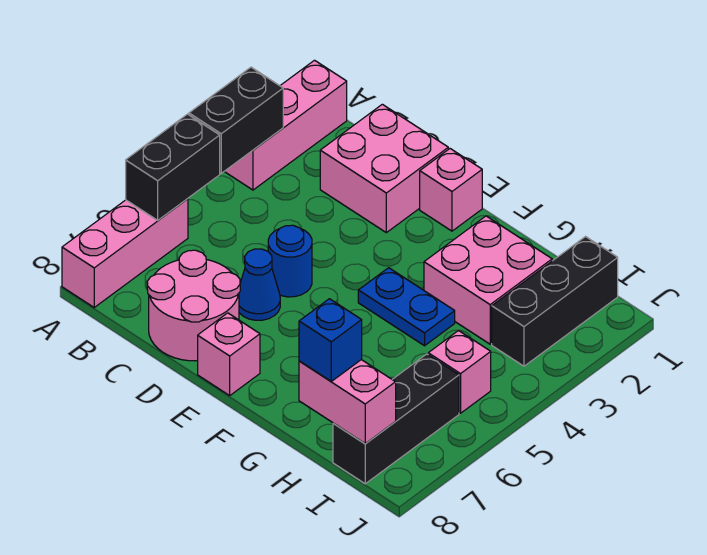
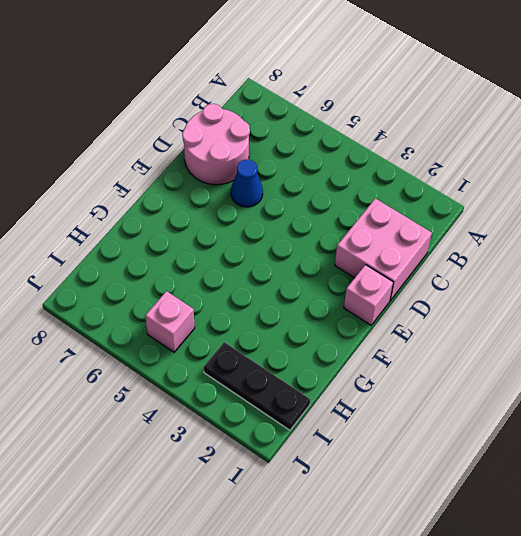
black plate I1:I3 level 1 -> black brick I1:I3 level 1
none -> pink brick A1:A3 level 1
none -> pink brick A6:A8 level 1
none -> blue round brick D5 level 1

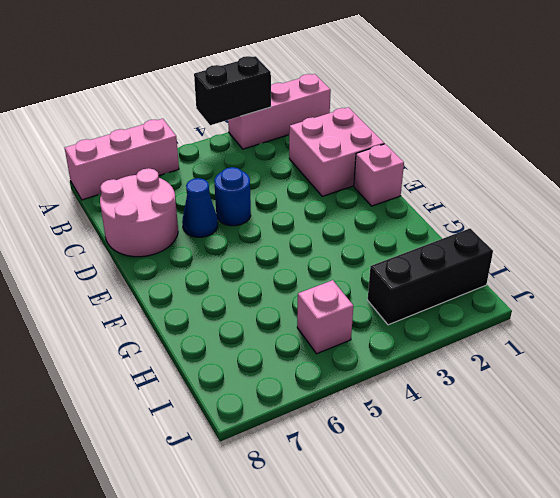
none -> pink brick E8 level 1
none -> blue plate F4:G4 level 1
none -> pink brick G2:H3 level 1

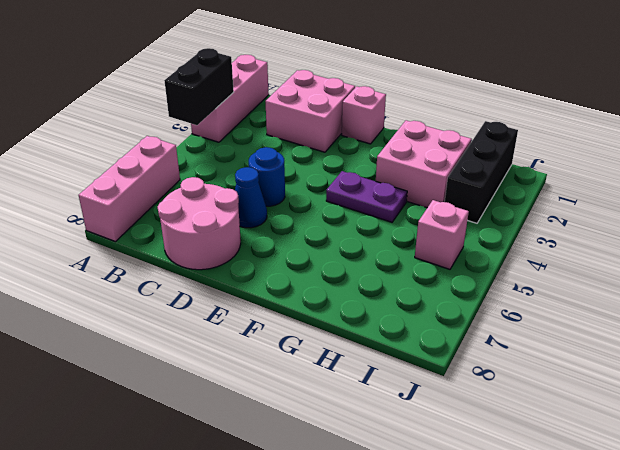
purple plate F4:G4 level 1 -> blue plate F4:G4 level 1
none -> pink brick E8 level 1
none -> black brick I6:I8 level 1
none -> black brick A5:A6 level 2

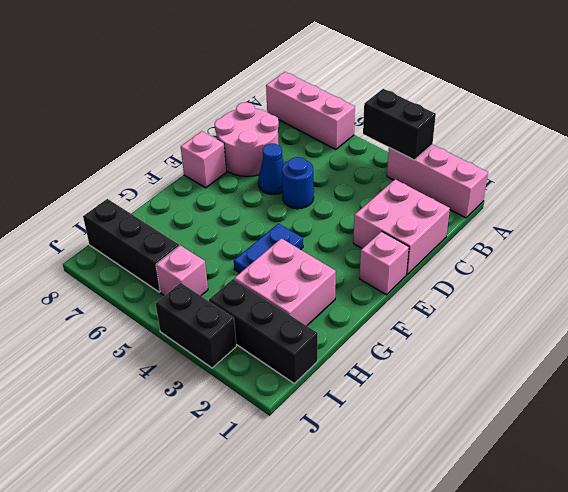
black brick J3:J4 level 1 -> black brick A5:A6 level 2
none -> pink brick H8:I8 level 2
none -> blue brick H8 level 3

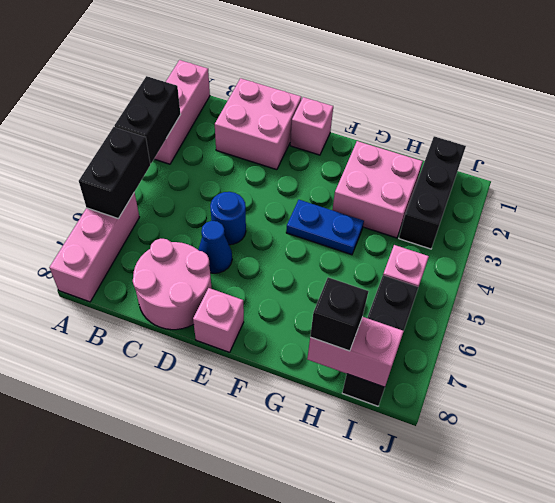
black brick H8 level 3 -> blue brick H8 level 3

